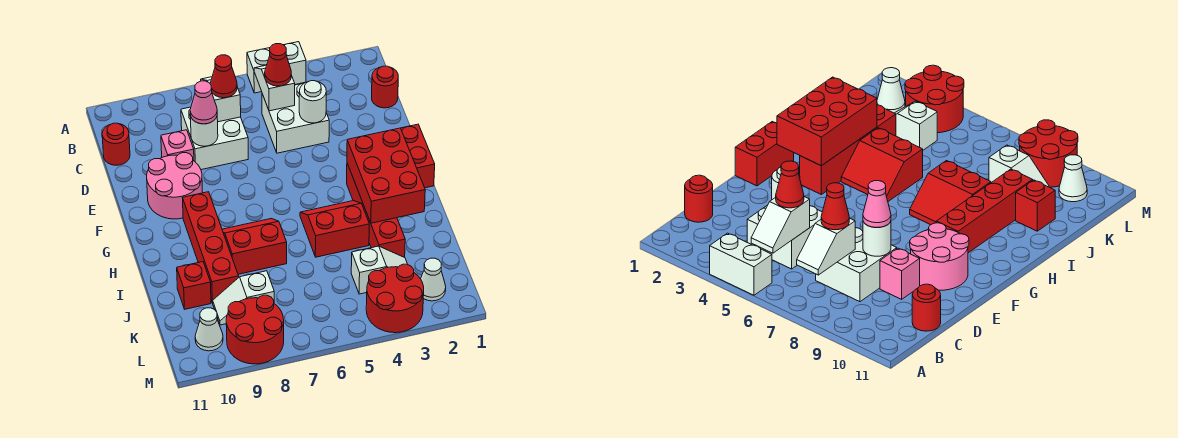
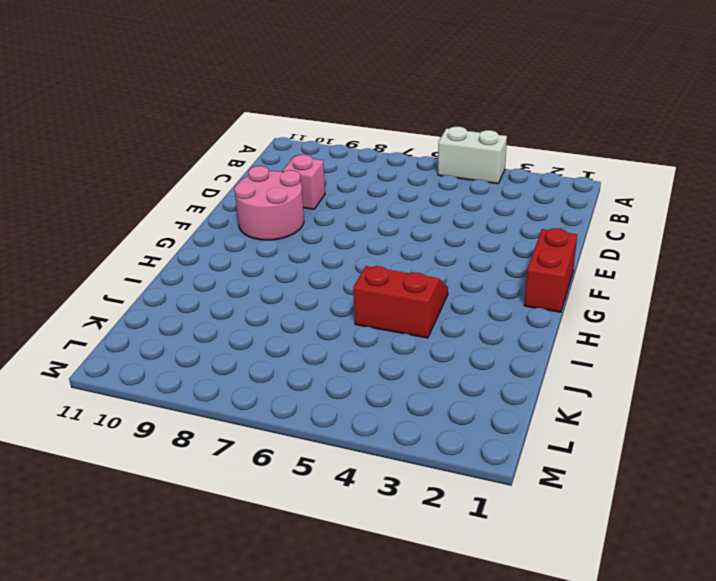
none -> red round brick C1 level 1
none -> white brick C4:D5 level 1
none -> white brick C7:D8 level 1

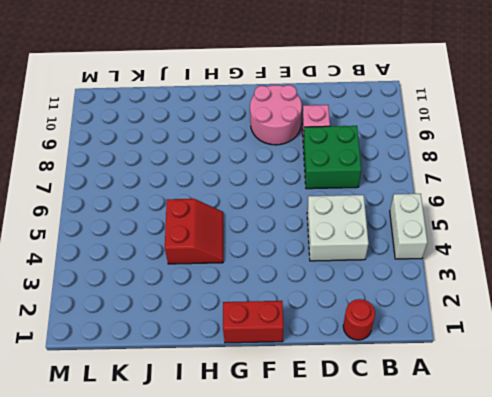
green brick C7:D8 level 1 -> white brick C7:D8 level 1
none -> red round brick C11 level 1
none -> red brick G3:J3 level 1
none -> red brick G9:J9 level 1

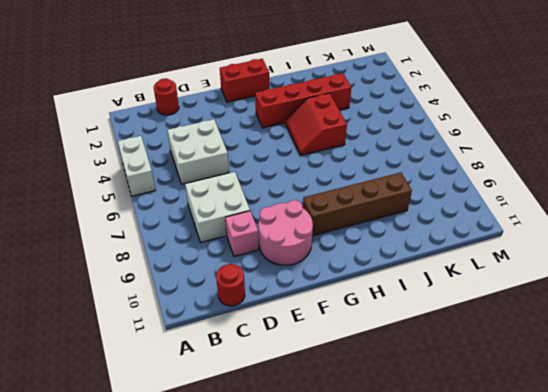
brown brick G9:J9 level 1 -> red brick G9:J9 level 1
none -> red slope H7:I8 level 1 top I
none -> red brick J10 level 1
none -> white slope K3:K4 level 1 top 4

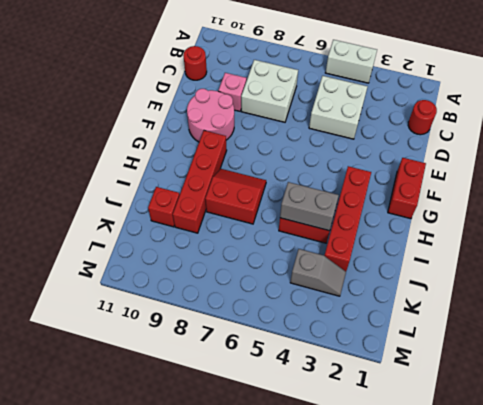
grey brick I4:I5 level 2 -> none
grey slope K3:K4 level 1 top 4 -> white slope K3:K4 level 1 top 4
none -> white slope K8:K9 level 1 top 8
none -> white cone L2 level 1
none -> red round brick L3:M4 level 1

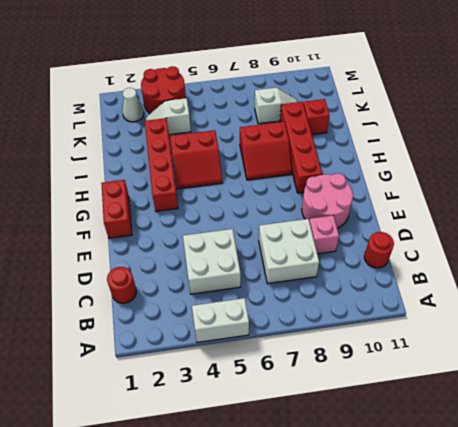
none -> red round brick L8:M9 level 1
none -> white cone L10 level 1
none -> white slope B5:C5 level 2 top C

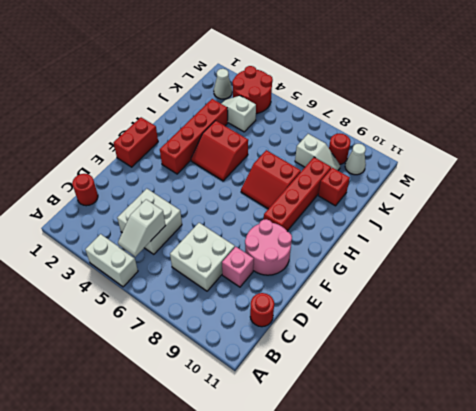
red round brick L9 level 1 -> red round brick L8:M9 level 1
none -> white slope B7:C7 level 2 top C
none -> white round brick D4 level 2
none -> white round brick D8 level 2

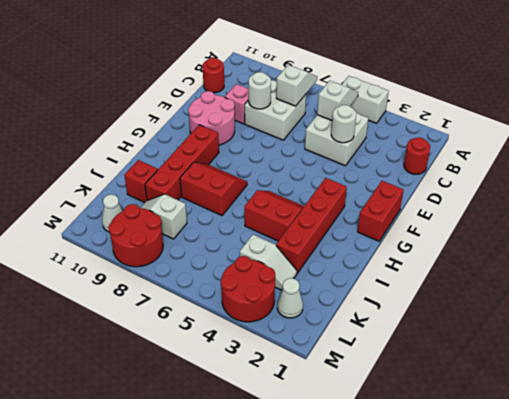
none -> red brick G2:I3 level 2
none -> red cone C5 level 3
none -> red cone C7 level 3

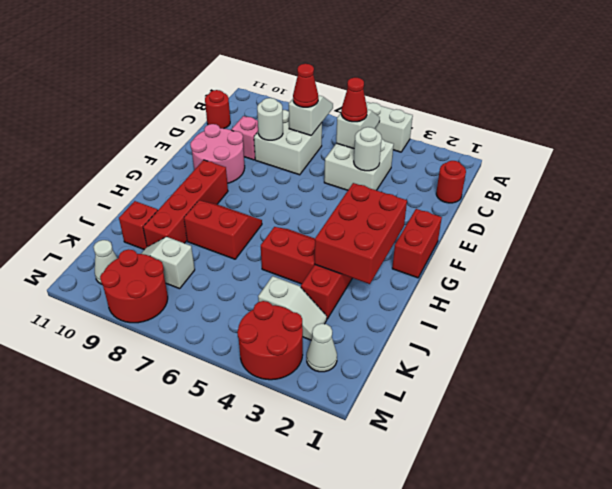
none -> pink cone D8 level 3

